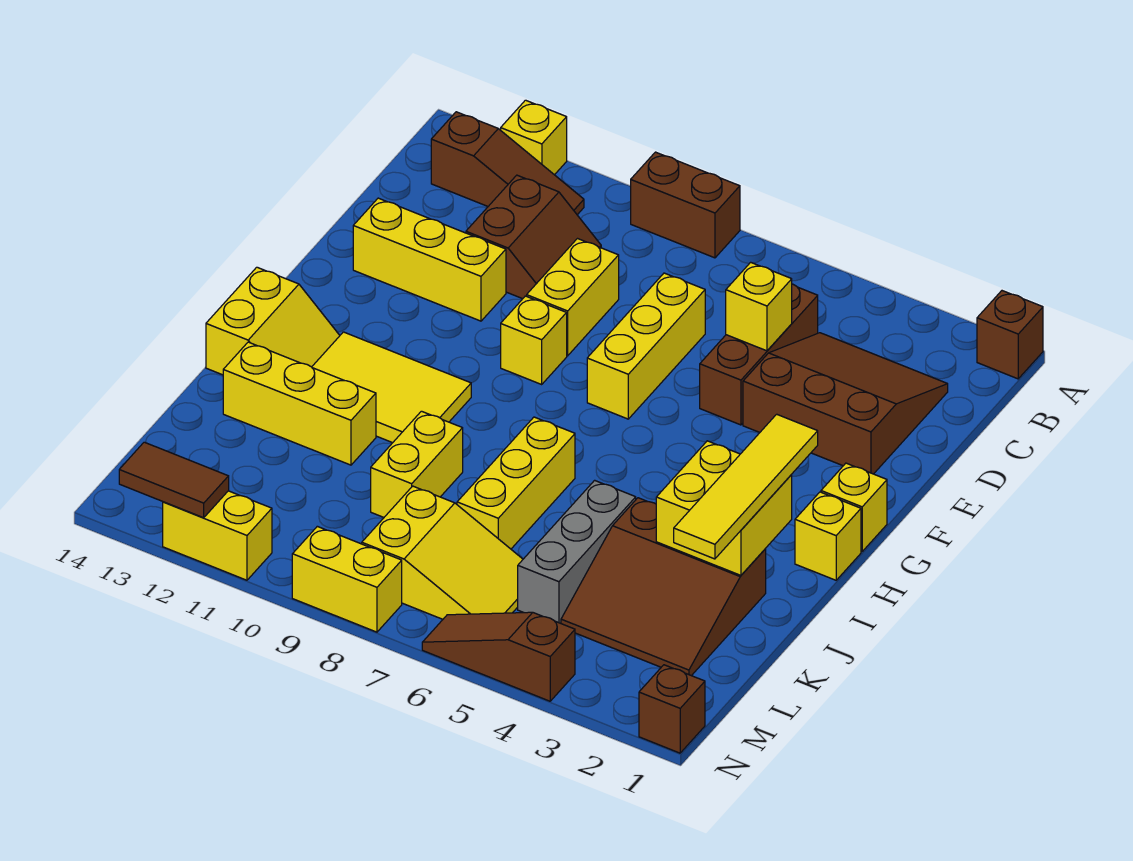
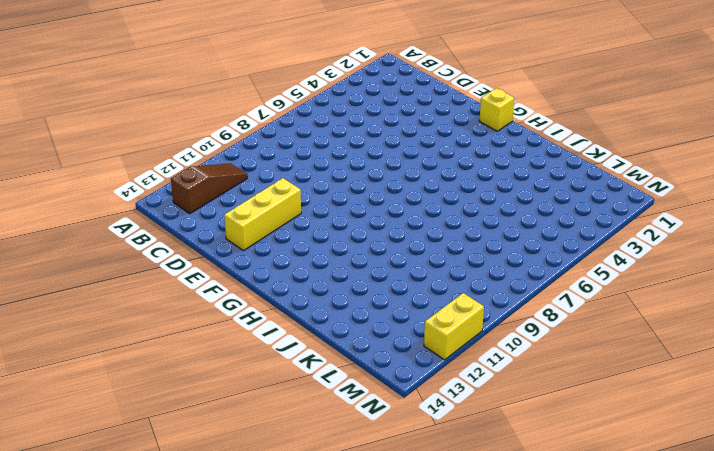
none -> brown brick A1 level 1
none -> brown brick A8:A9 level 1
none -> yellow brick A12 level 1

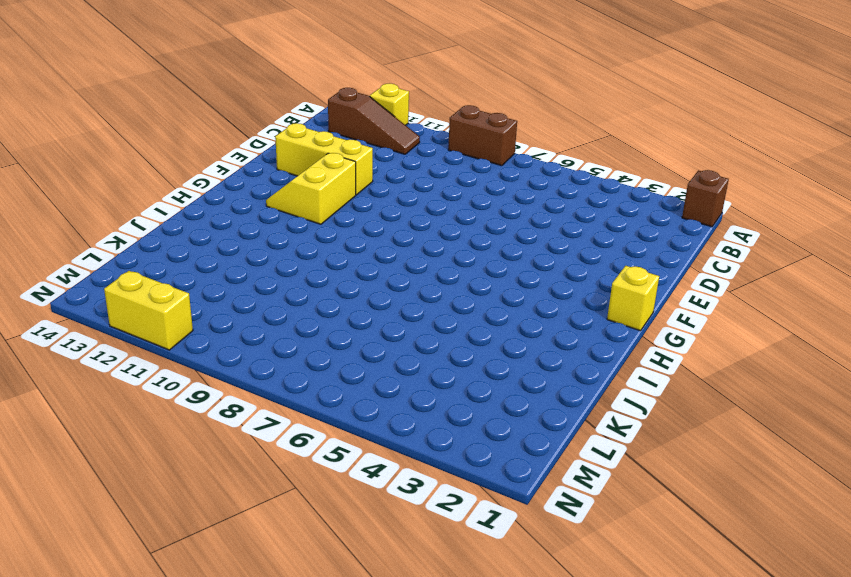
yellow slope F11:G12 level 1 top 11 -> yellow slope H13:I14 level 1 top 14
none -> brown slope C2:E4 level 1 top E
none -> brown brick C5:E5 level 1
none -> brown slope C10:D11 level 1 top 11

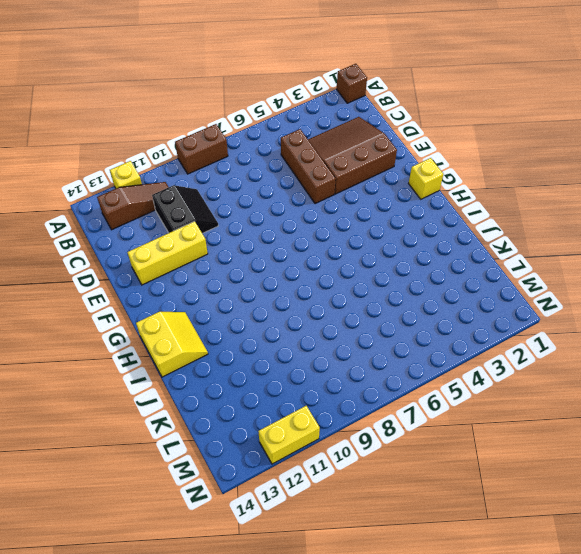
black slope C10:D11 level 1 top 11 -> brown slope C10:D11 level 1 top 11
none -> yellow brick D7:F7 level 1
none -> yellow brick D9:E9 level 1
none -> yellow brick F9 level 1

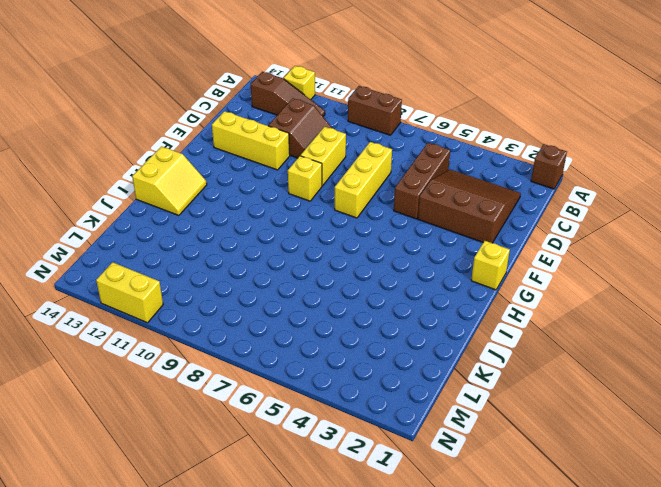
none -> yellow brick H1 level 1
none -> yellow tile H10:I12 level 1
none -> yellow brick I7:K7 level 1

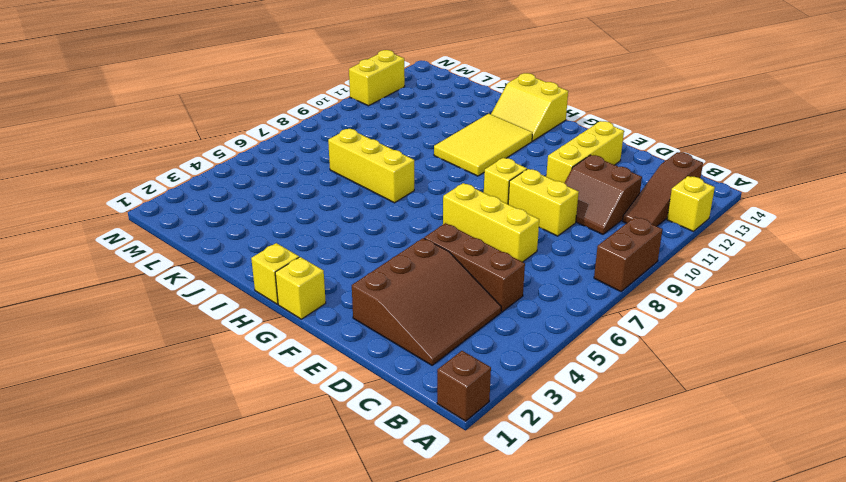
none -> brown slope J2:L4 level 1 top J
none -> grey brick J5:L5 level 1
none -> yellow brick J9:K9 level 1

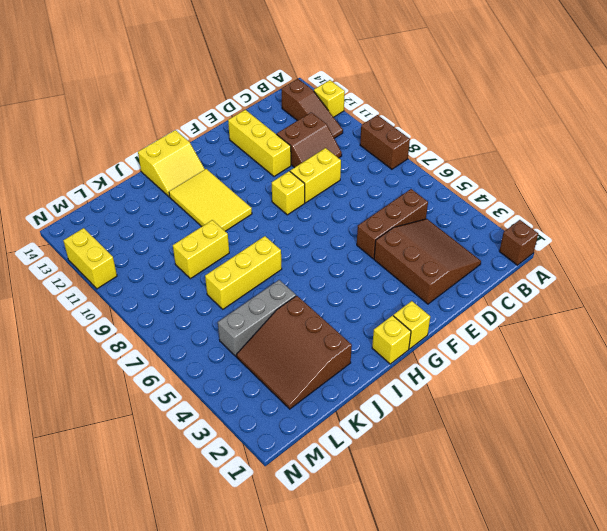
none -> yellow brick D7:F7 level 1
none -> yellow brick J11:J13 level 1
none -> yellow slope L6:M8 level 1 top 8

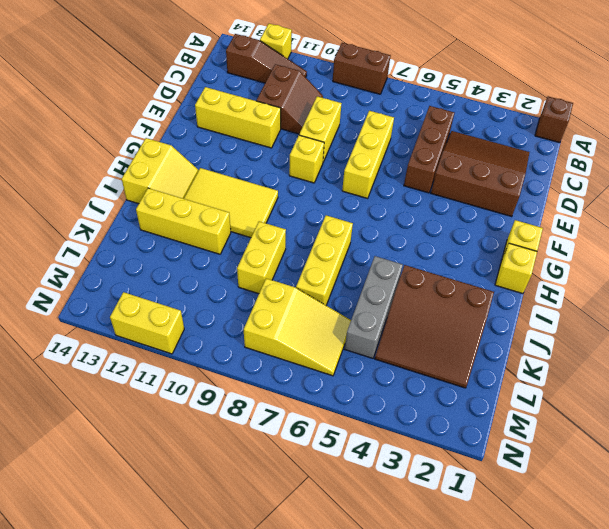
none -> brown brick N1 level 1
none -> brown slope N4:N6 level 1 top 4
none -> yellow brick N8:N9 level 1

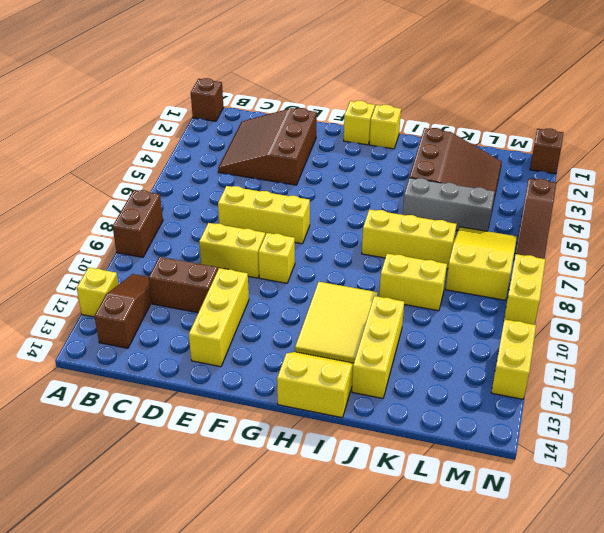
none -> brown brick C5:E5 level 1
none -> yellow brick D5 level 2
none -> yellow brick I2:J3 level 2

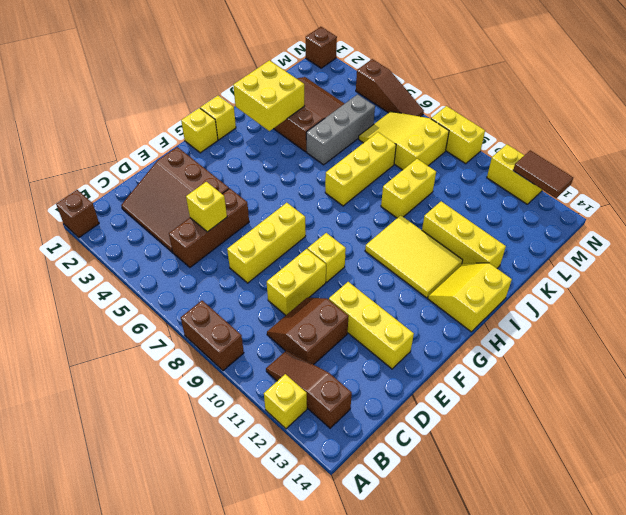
none -> yellow tile H2:K2 level 3

